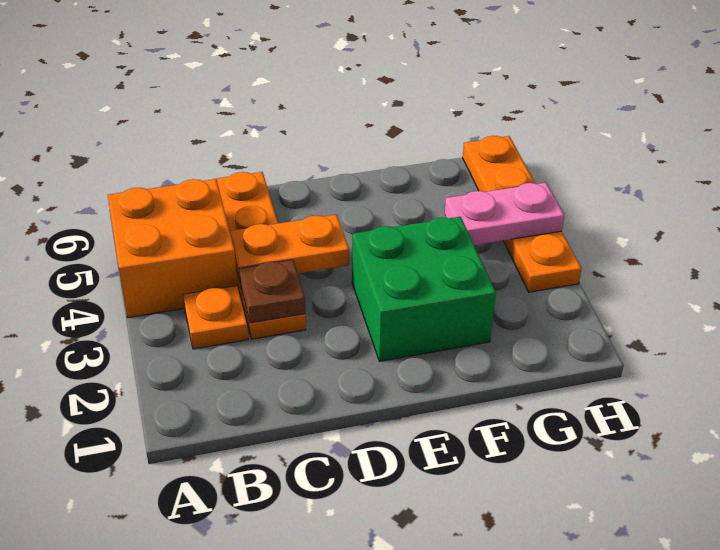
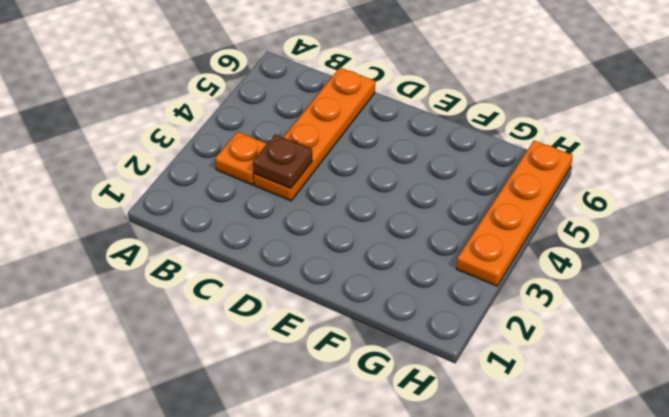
none -> orange brick A4:B5 level 1
none -> green brick E2:F3 level 1

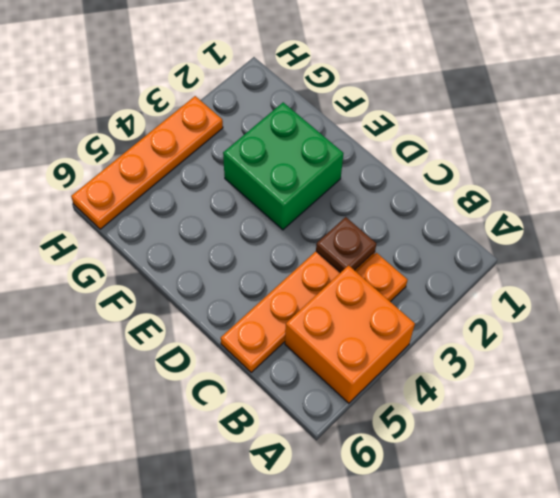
none -> orange plate C4:D4 level 2
none -> pink plate G4:H4 level 2

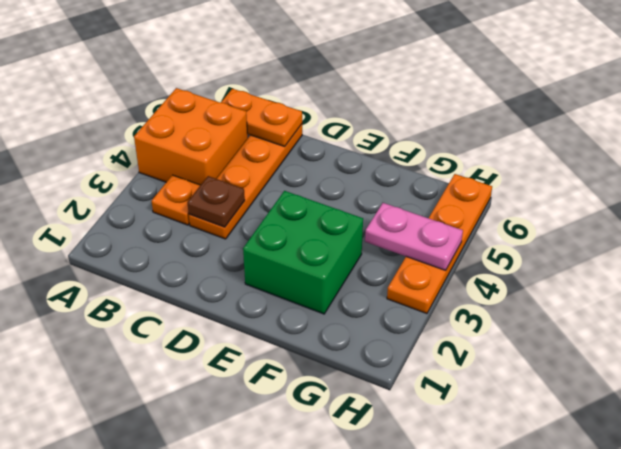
orange plate B6:C6 level 2 -> orange plate C4:D4 level 2

